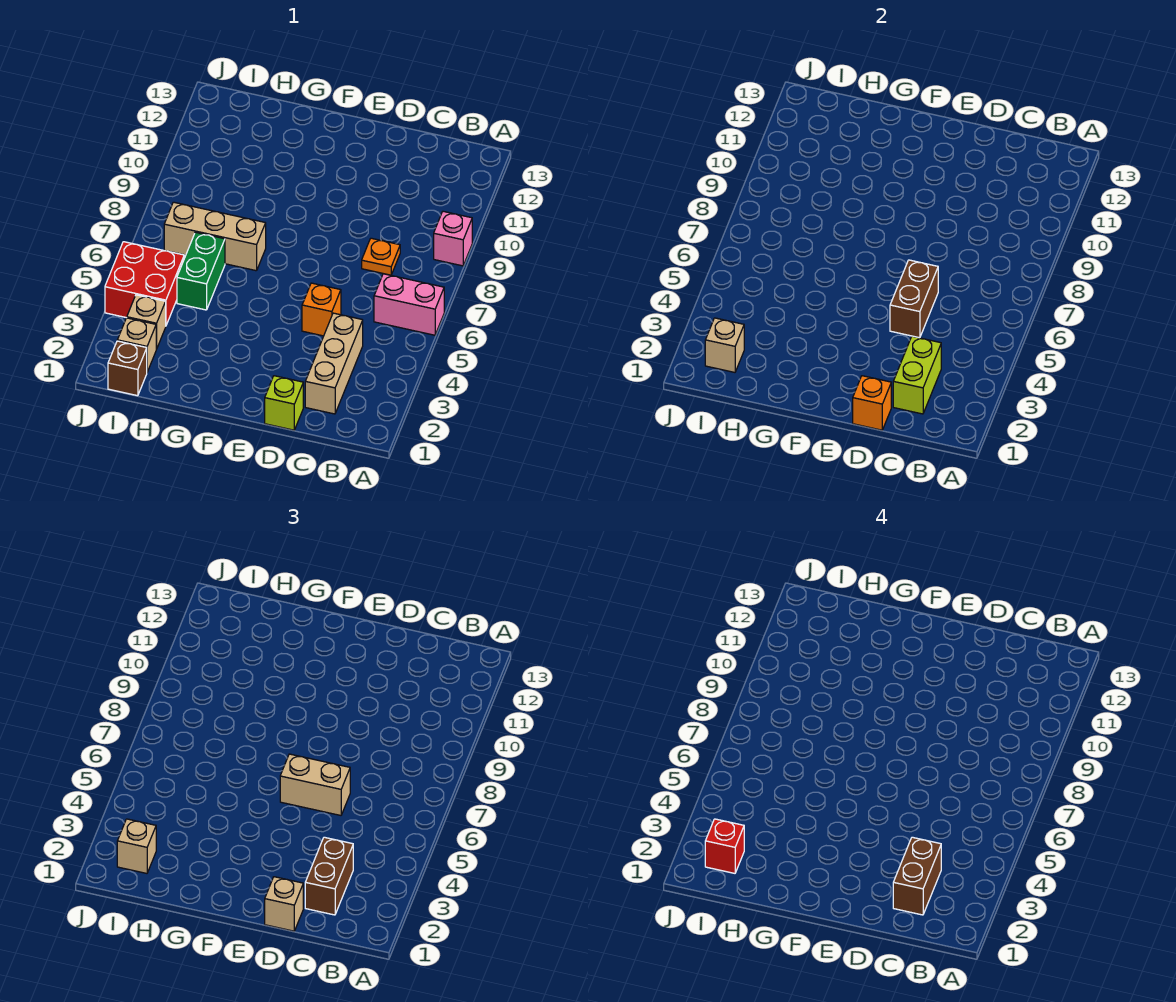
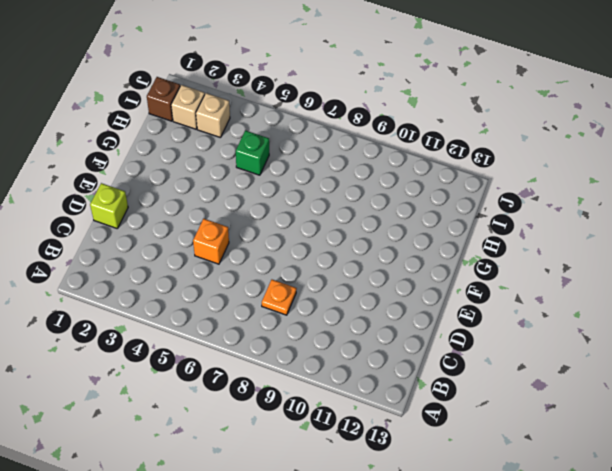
green brick H5 level 1 -> green brick H5:H6 level 1
none -> pink brick A6:B6 level 1
none -> pink brick A9 level 1
none -> tan brick C2:C4 level 1

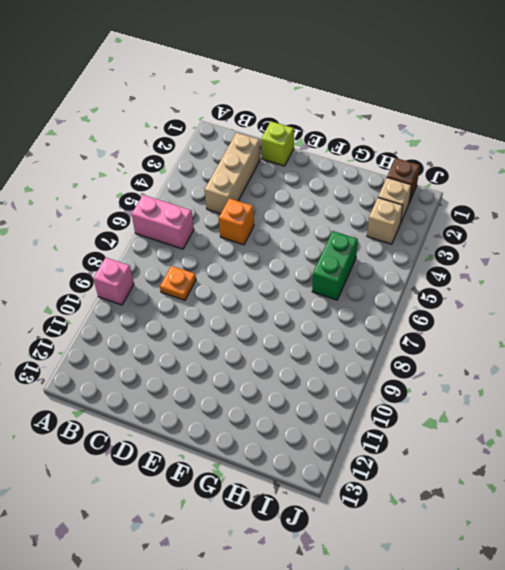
none -> tan brick G7:I7 level 1
none -> red brick I4:J5 level 1
none -> lime brick C2:C3 level 2

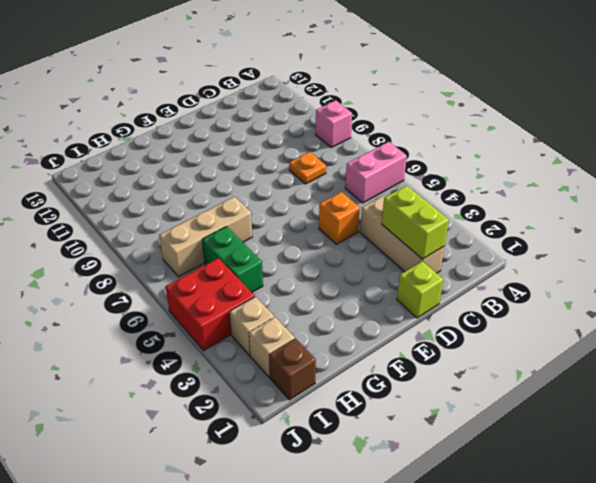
none -> orange brick D1 level 2
none -> brown brick D5:D6 level 2
none -> tan brick I2 level 2

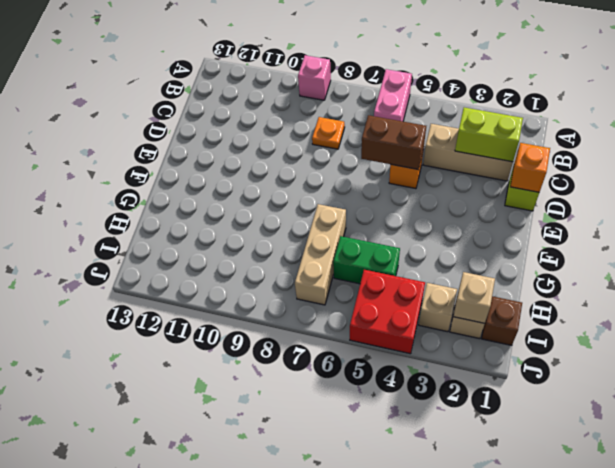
none -> brown brick C2:C3 level 3
none -> tan brick D1 level 3
none -> tan brick D6:E6 level 3

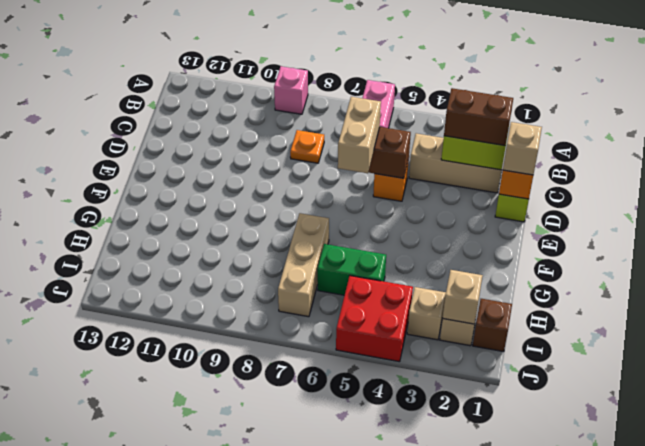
none -> tan brick I2 level 3
none -> brown brick C2:C3 level 4
none -> red brick I2 level 4

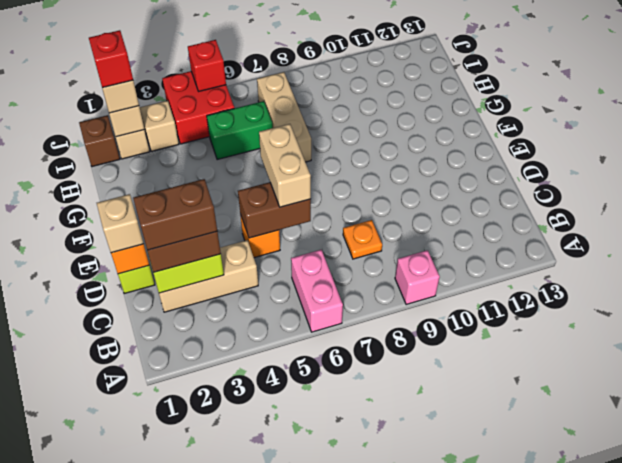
red brick J5 level 2 -> none

